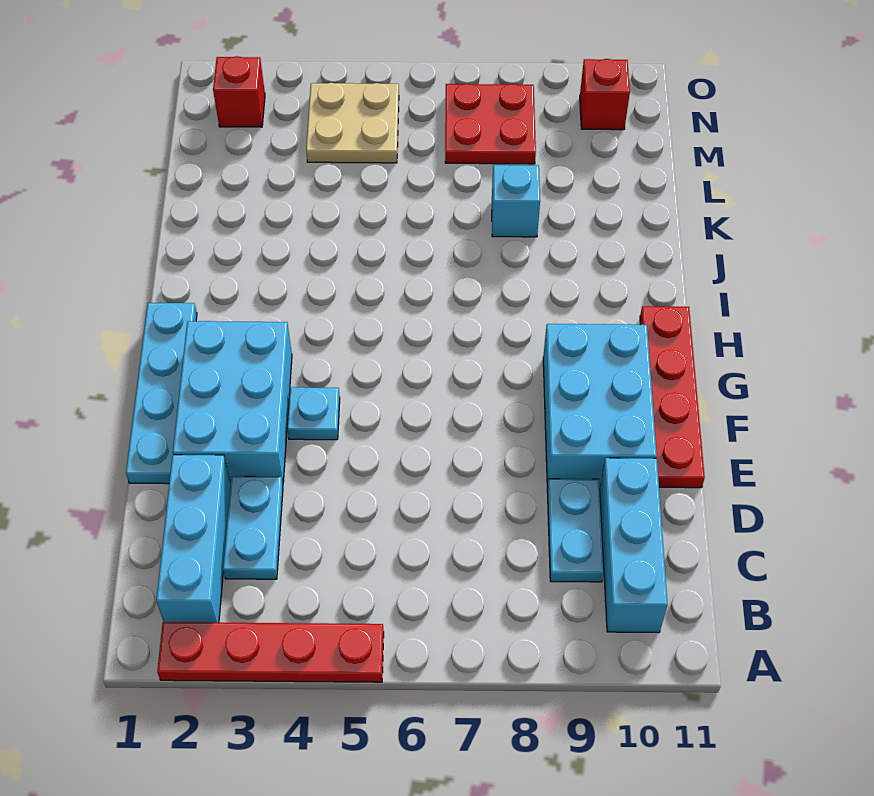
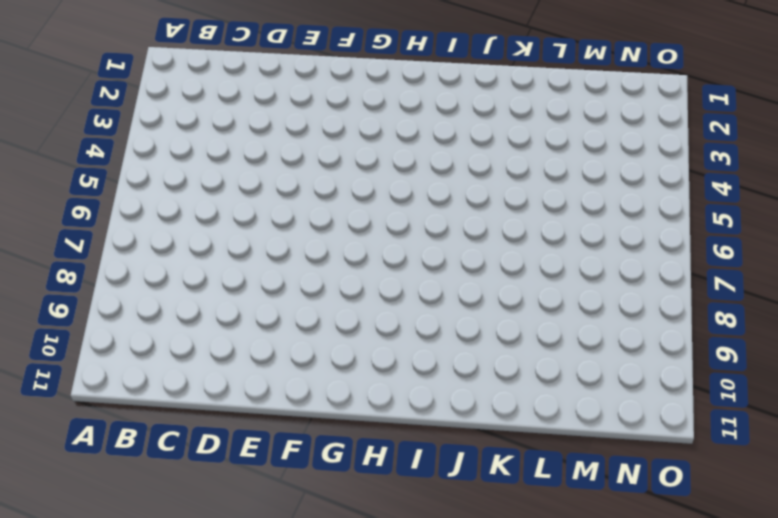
none -> red plate A2:A5 level 1
none -> cyan brick B2:D2 level 1
none -> cyan brick B10:D10 level 1

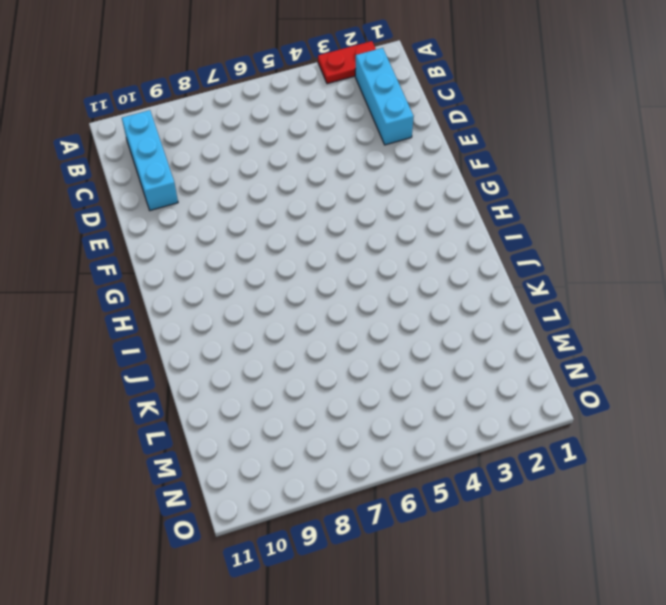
red plate A2:A3 level 1 -> red plate A2:A5 level 1
none -> cyan plate C3:D3 level 1
none -> cyan plate C9:D9 level 1
none -> cyan plate E1:H1 level 1

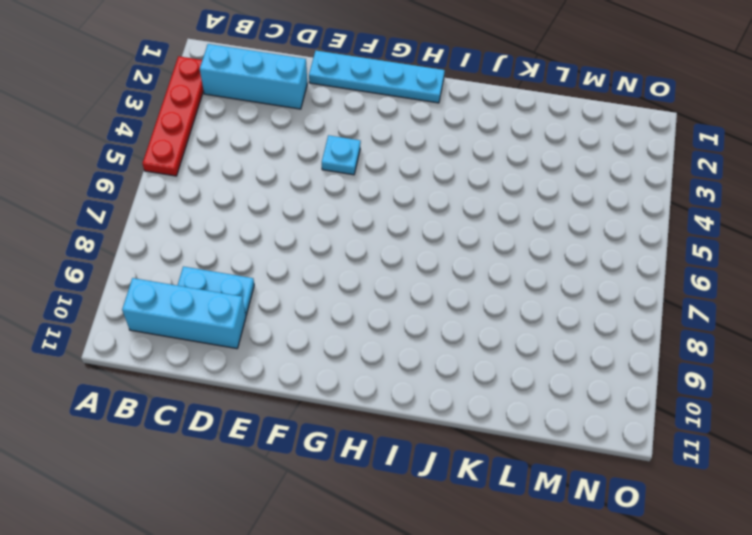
none -> cyan plate C3:D3 level 1
none -> cyan brick E2:G3 level 1
none -> cyan brick E9:G10 level 1

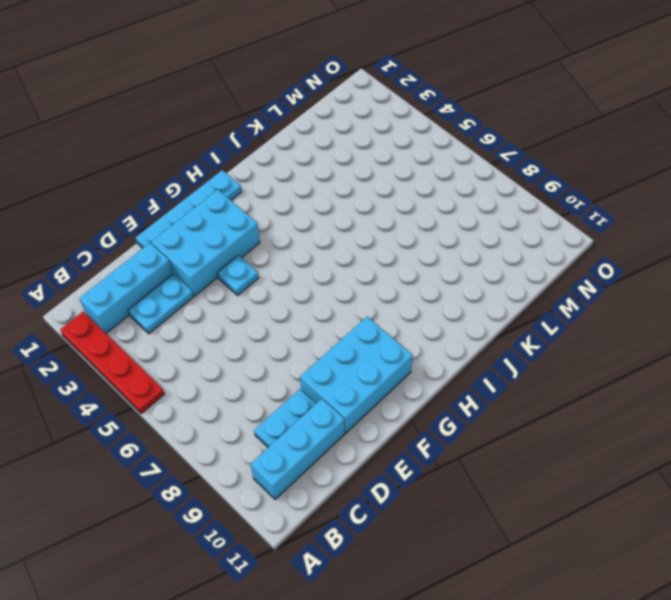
none -> red plate E11:H11 level 1
none -> cyan brick K8 level 1
none -> tan plate M4:N5 level 1

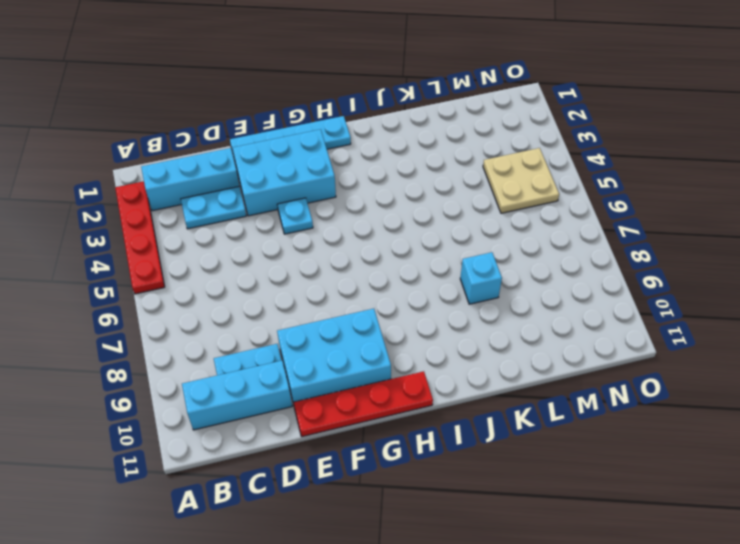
none -> red plate M7:N8 level 1
none -> red brick N2 level 1
none -> red brick N10 level 1

